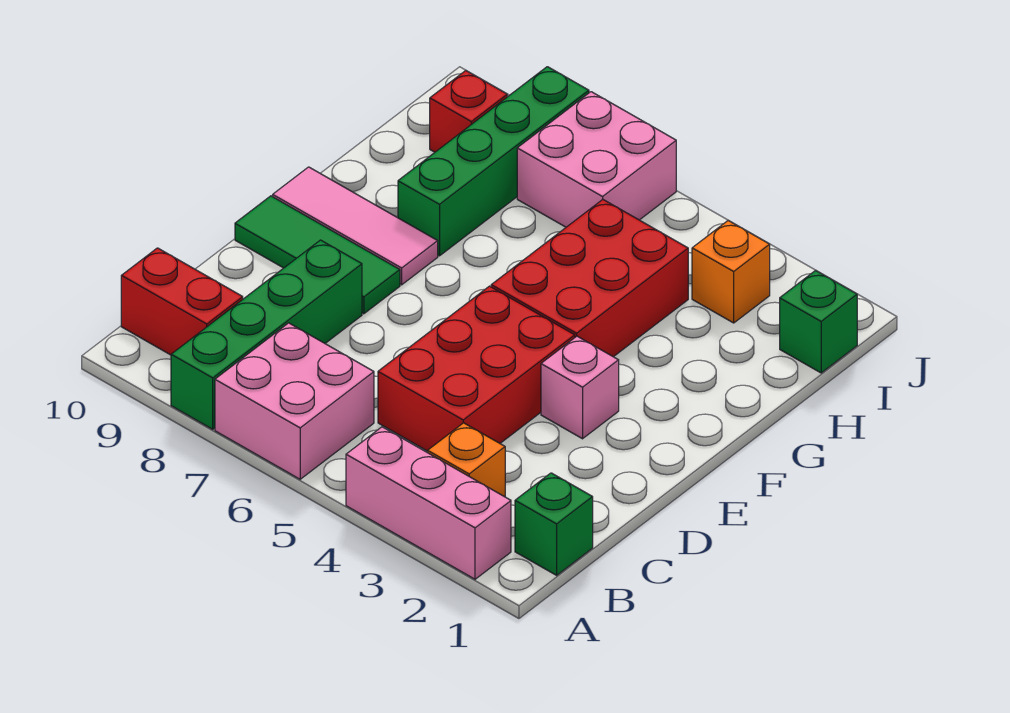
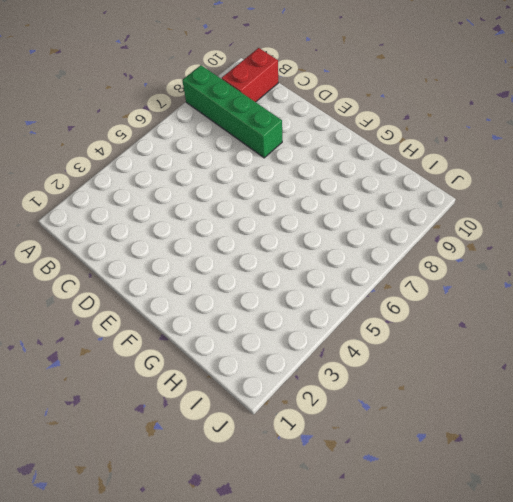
none -> pink brick A2:A4 level 1
none -> pink brick A6:B7 level 1
none -> green brick B1 level 1

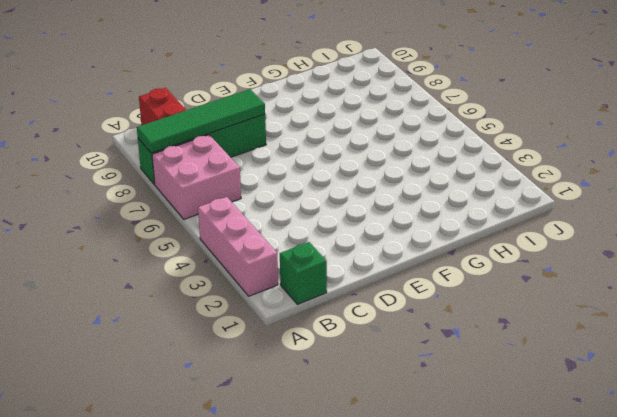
green tile A8:D8 level 2 -> none
none -> orange brick B3 level 1
none -> red brick C4:E5 level 1
none -> pink brick E3 level 1

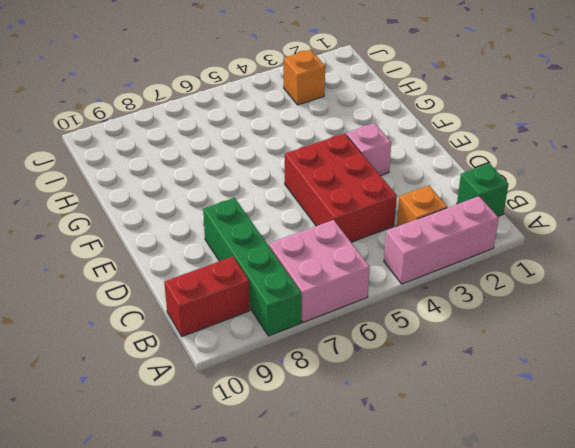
none -> green tile E8:E10 level 1
none -> red brick F4:H5 level 1
none -> pink tile F8:F10 level 1

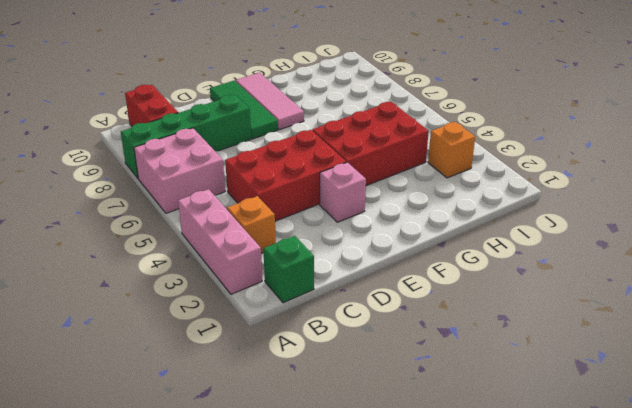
none -> green brick G8:J8 level 1
none -> green brick I1 level 1
none -> pink brick I6:J7 level 1

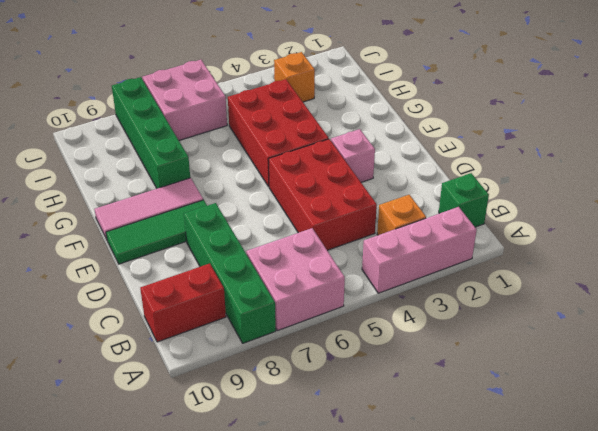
none -> green brick I1 level 1
none -> red brick I9 level 1

